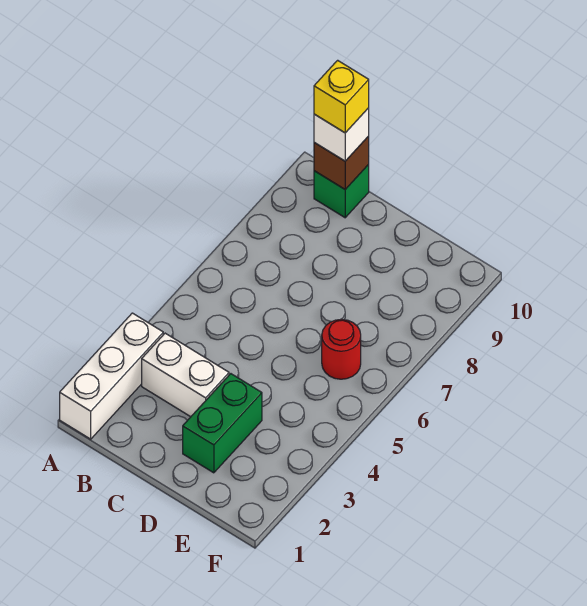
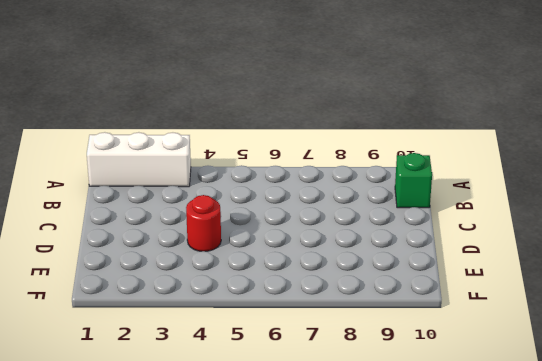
red round brick D4 level 1 -> red round brick E6 level 1
none -> white brick B3:C3 level 1
none -> green brick D2:D3 level 1

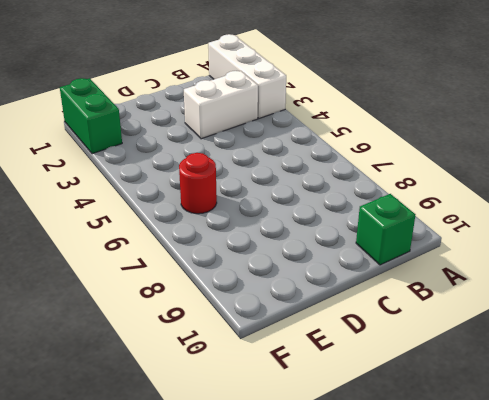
green brick F1:F2 level 1 -> green brick D2:D3 level 1
none -> brown brick B10 level 2
none -> white brick B10 level 3

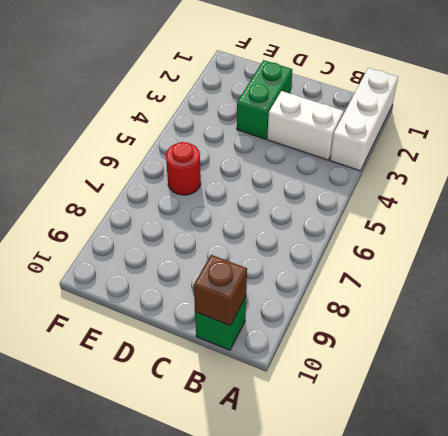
none -> white brick B10 level 3
none -> yellow brick B10 level 4

